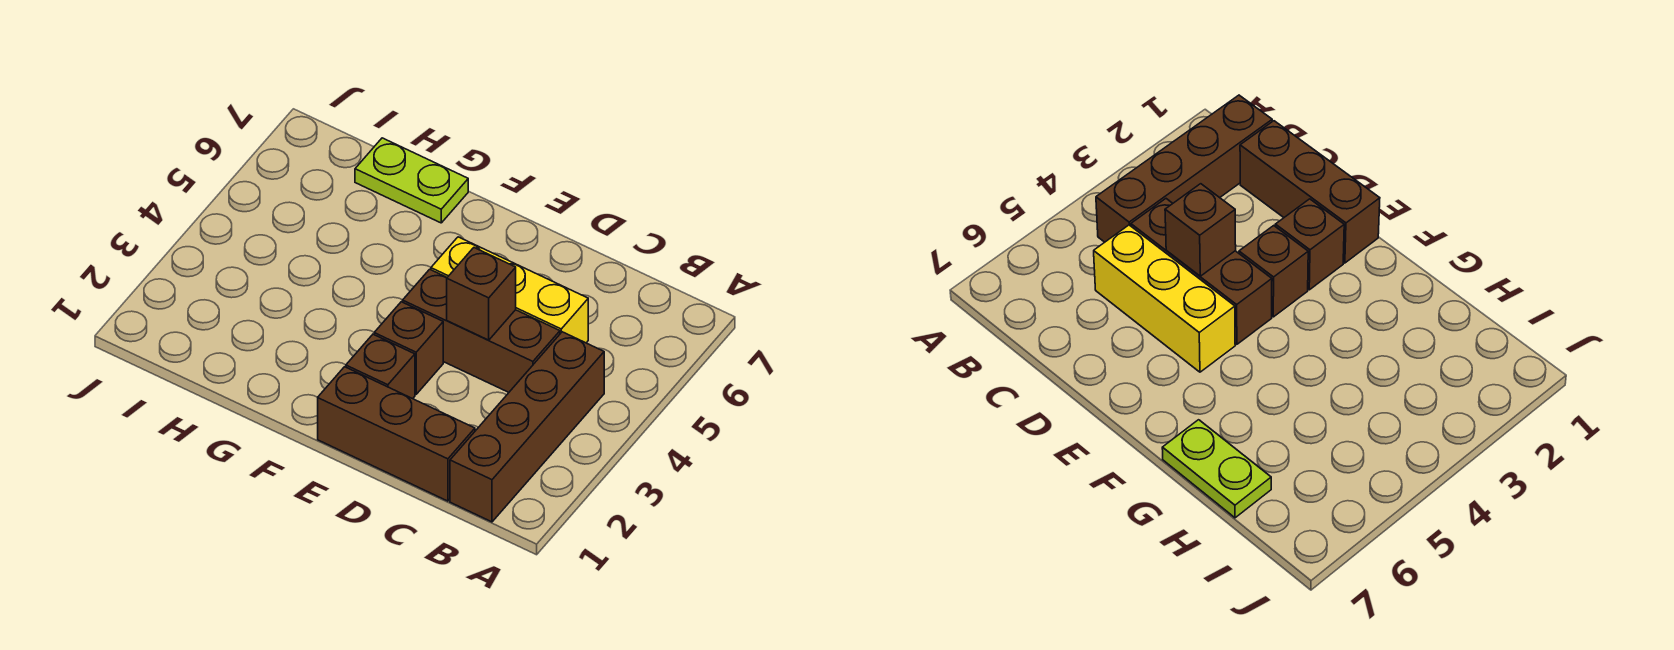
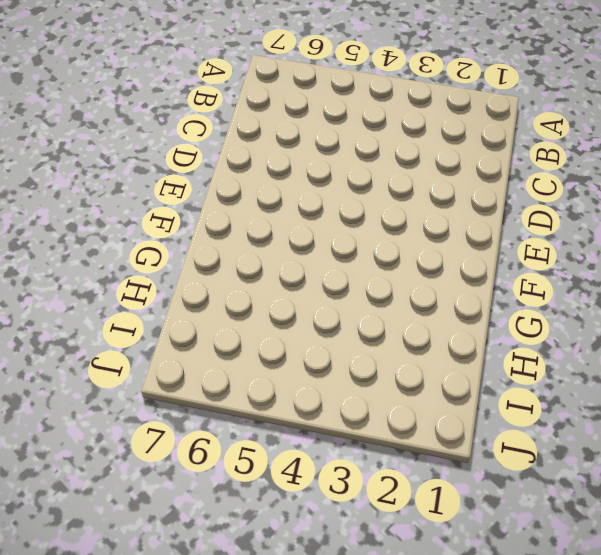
none -> brown brick B1:B4 level 1
none -> brown brick C1:E1 level 1

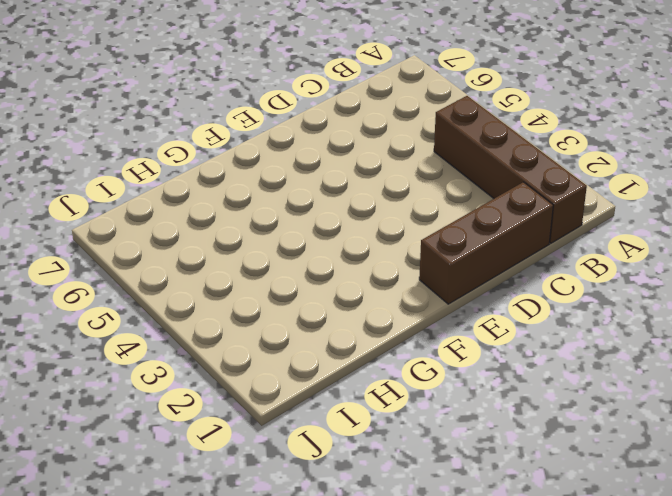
none -> brown brick C4:E4 level 1
none -> yellow brick C5:E5 level 1

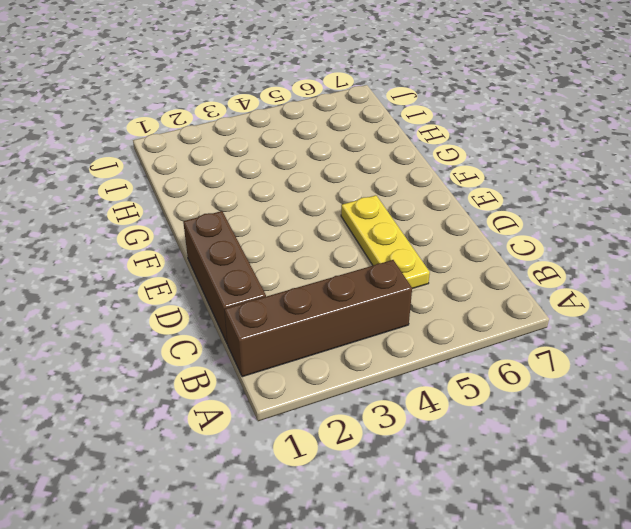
yellow plate C5:E5 level 1 -> yellow brick C5:E5 level 1
none -> brown brick C4:E4 level 1
none -> brown brick E2 level 1

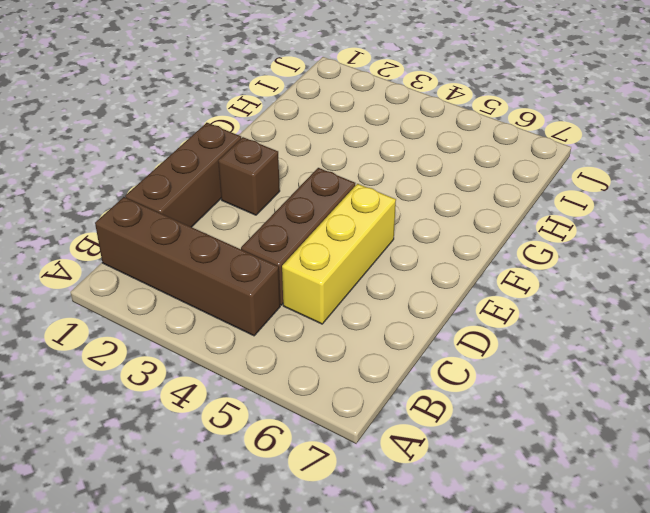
none -> brown brick E3 level 1
none -> lime plate G7:H7 level 1

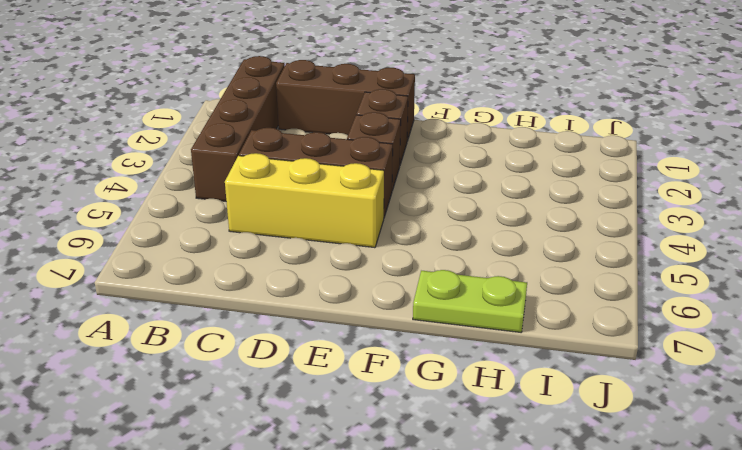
none -> brown brick D4 level 2

